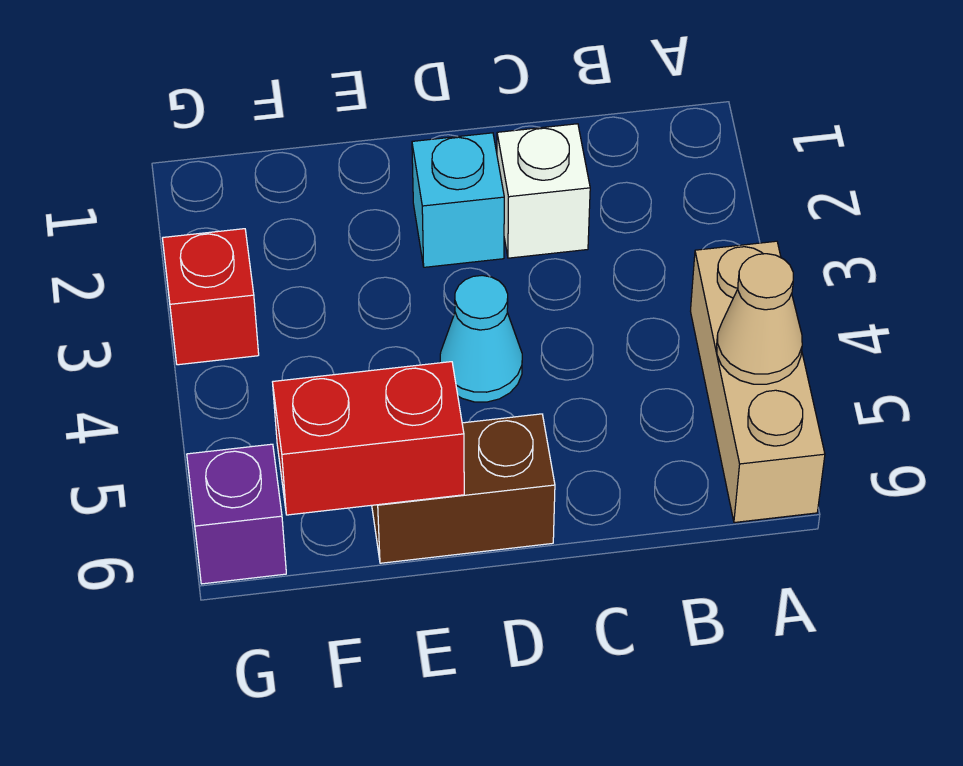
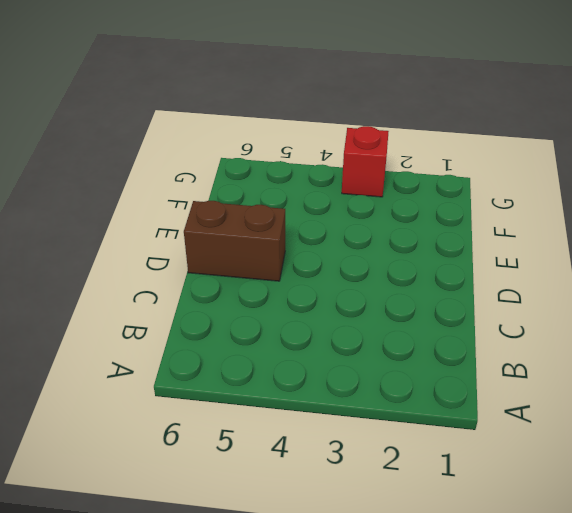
brown brick D5:D6 level 1 -> brown brick D6:E6 level 1
none -> tan brick A4:A6 level 1
none -> white brick C2 level 1

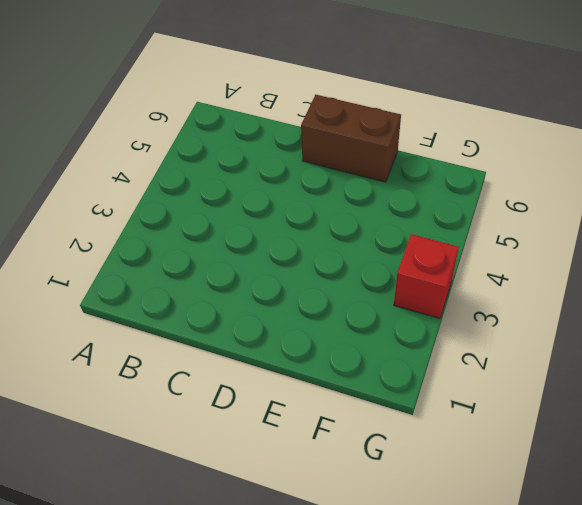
none -> tan brick A4:A6 level 1
none -> white brick C2 level 1

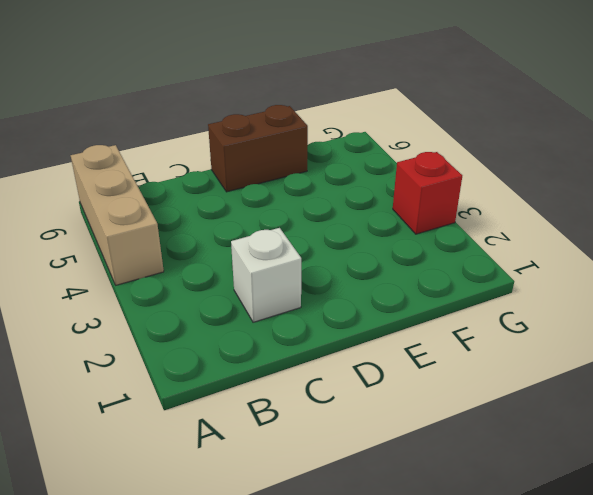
none -> cyan brick D2 level 1
none -> cyan cone D4 level 1

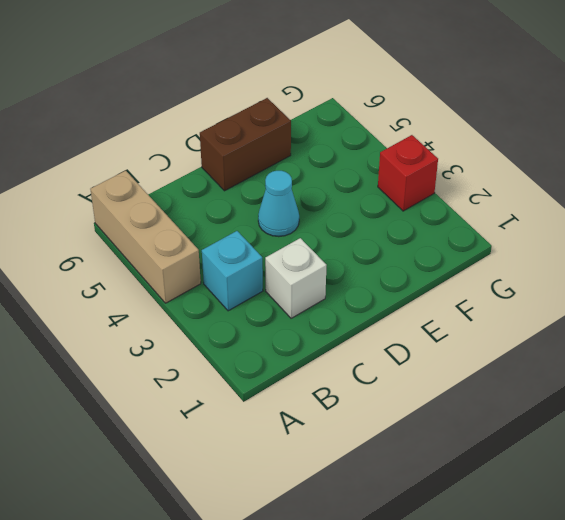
cyan brick B3 level 1 -> cyan brick D2 level 1
none -> purple brick G6 level 1
none -> tan cone A5 level 2

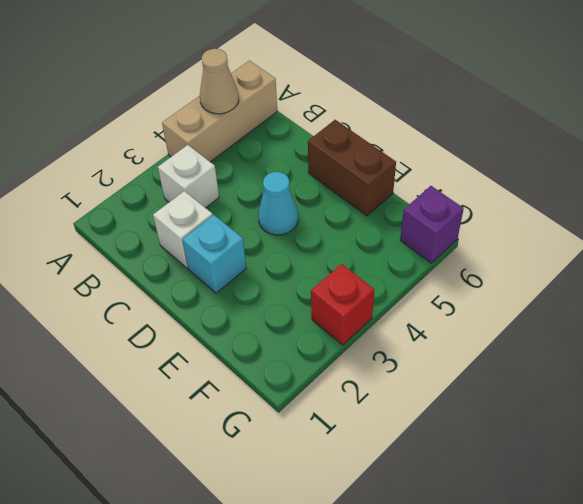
white brick B3 level 1 -> none
none -> red brick E6:F6 level 2

